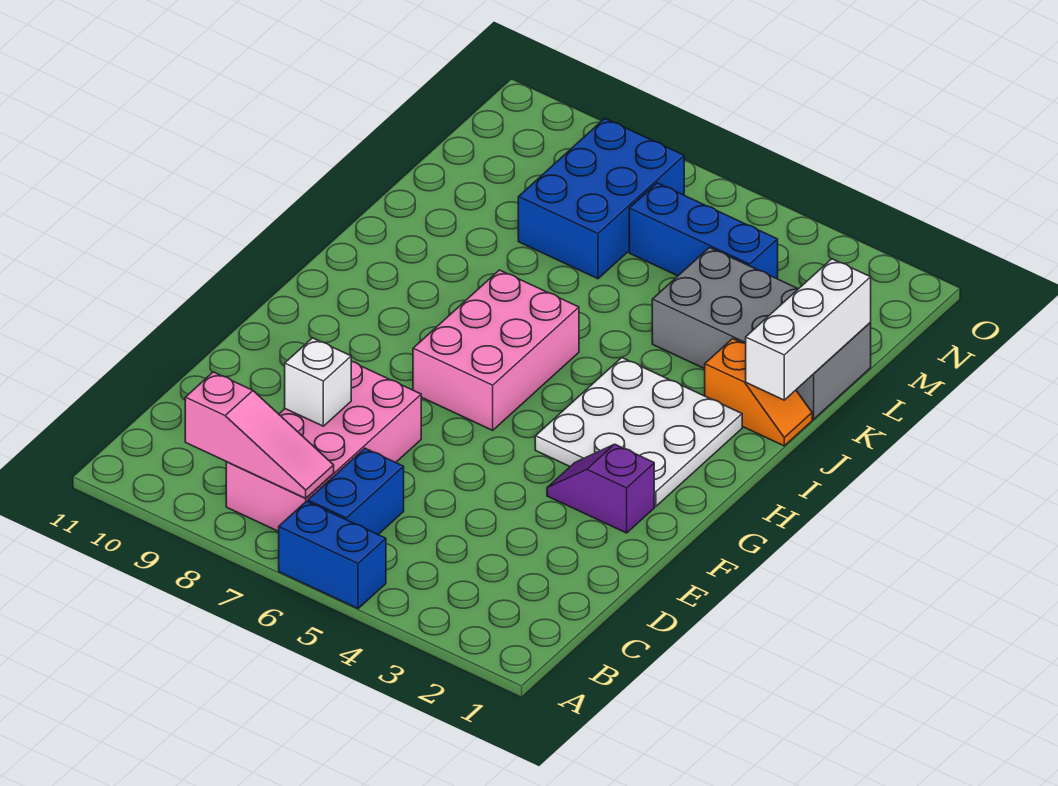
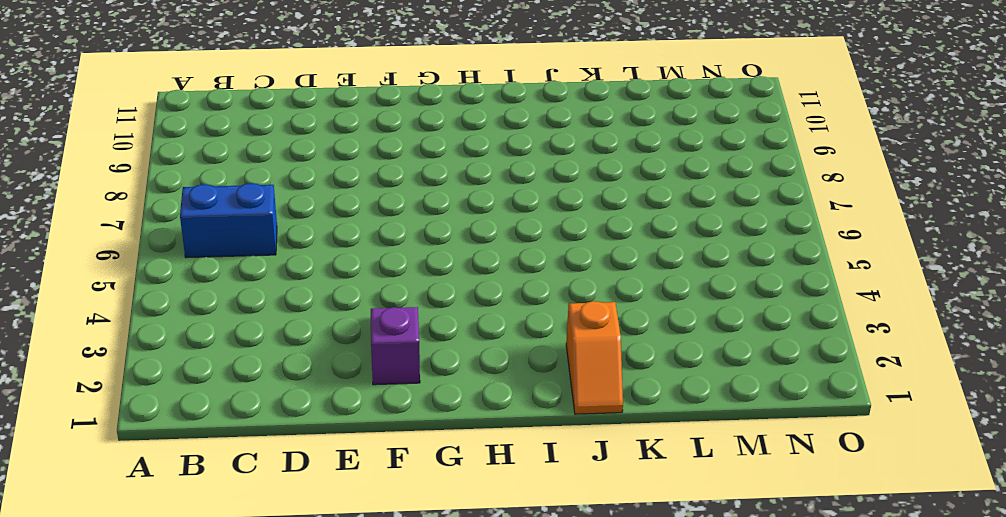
none -> blue brick A5:A6 level 1
none -> pink brick B7:E8 level 1
none -> white plate G2:I4 level 1

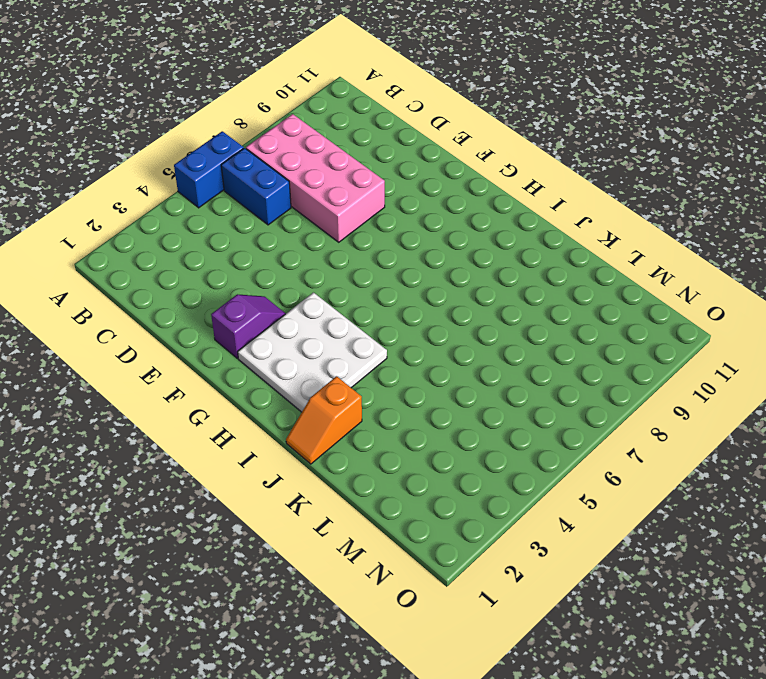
none -> pink brick G6:I7 level 1
none -> grey brick K1:L4 level 1
none -> blue brick L7:N8 level 1

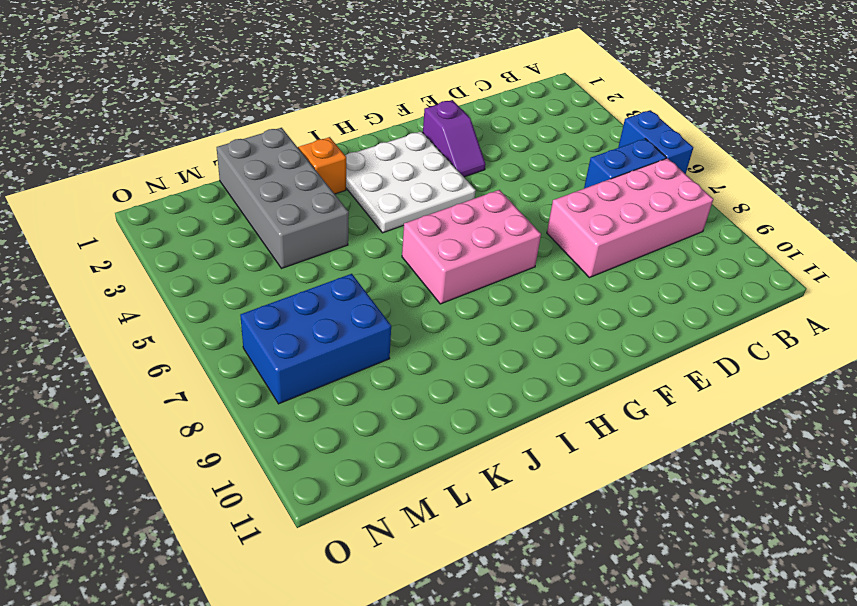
none -> blue brick M4:M6 level 1
none -> pink slope B7:B9 level 2 top 9
none -> white brick D8 level 2

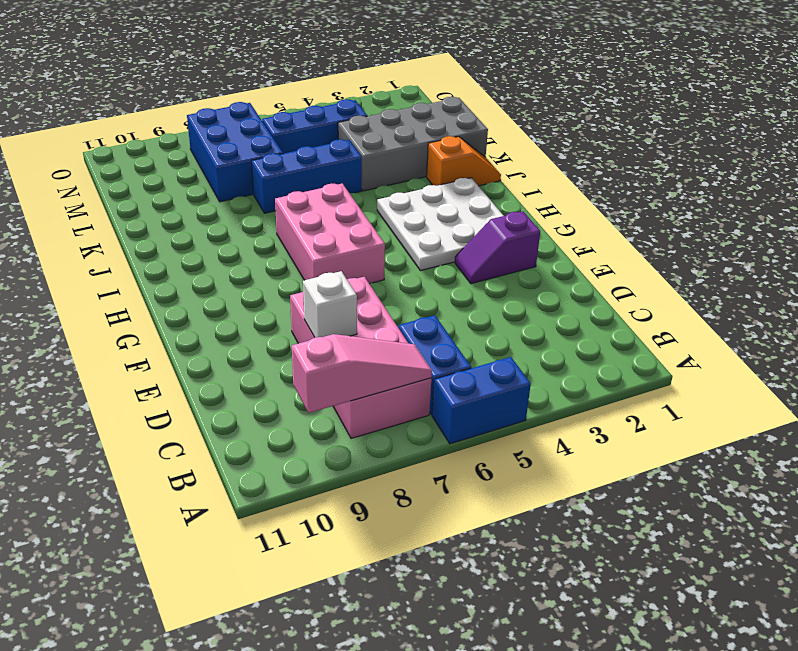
blue brick K5:K7 level 1 -> none
none -> white brick J1:L1 level 2

